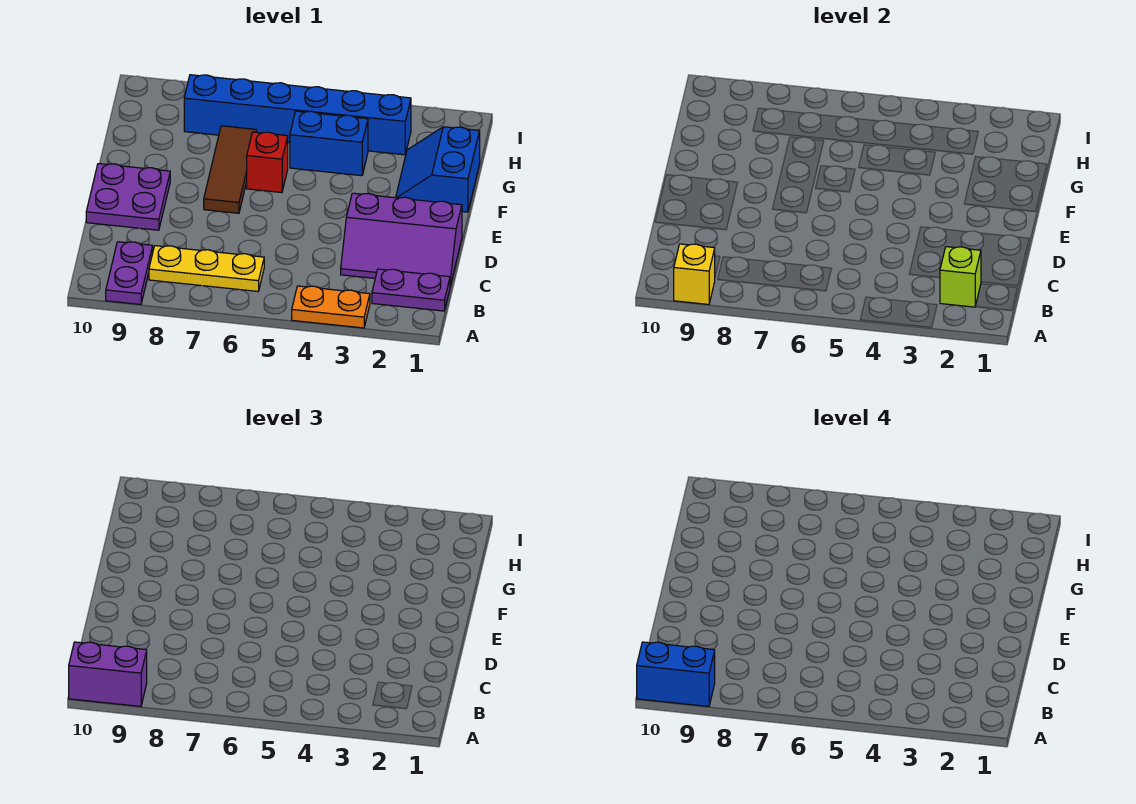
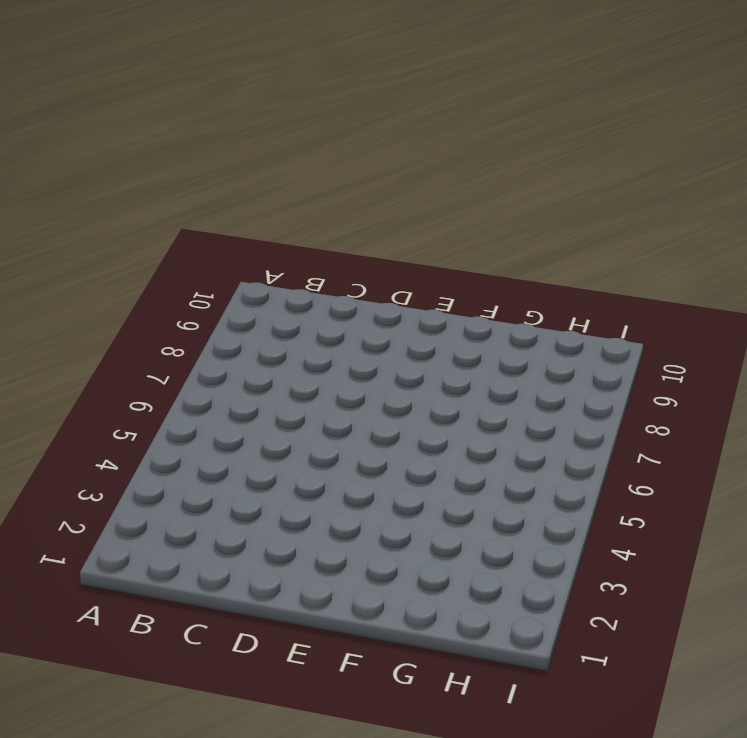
none -> orange plate A3:A4 level 1
none -> purple plate A9:B9 level 1
none -> purple plate B1:B2 level 1

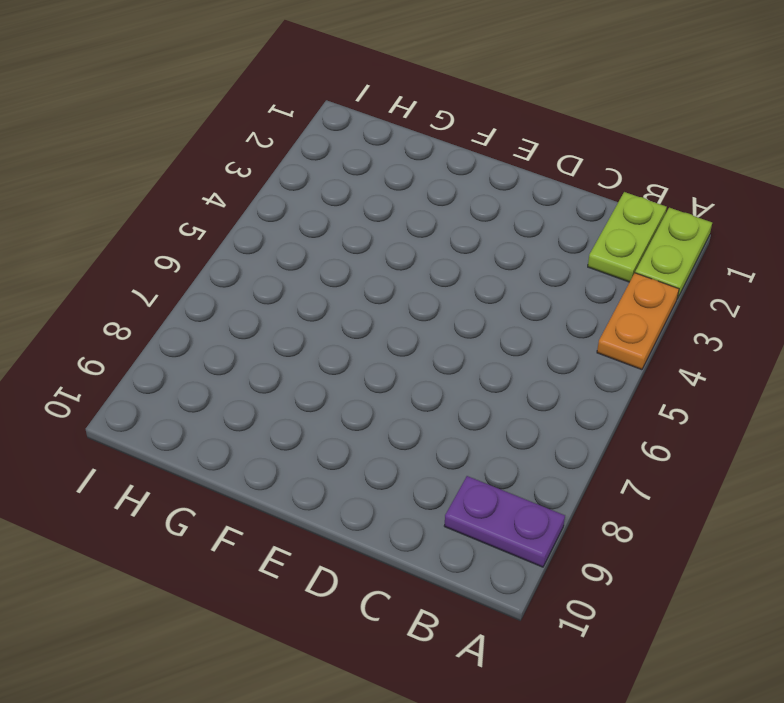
lime plate A1:A2 level 1 -> none
lime plate B1:B2 level 1 -> purple plate B1:B2 level 1
none -> yellow plate B6:B8 level 1
none -> purple slope C1:D3 level 1 top D
none -> purple plate D9:E10 level 1

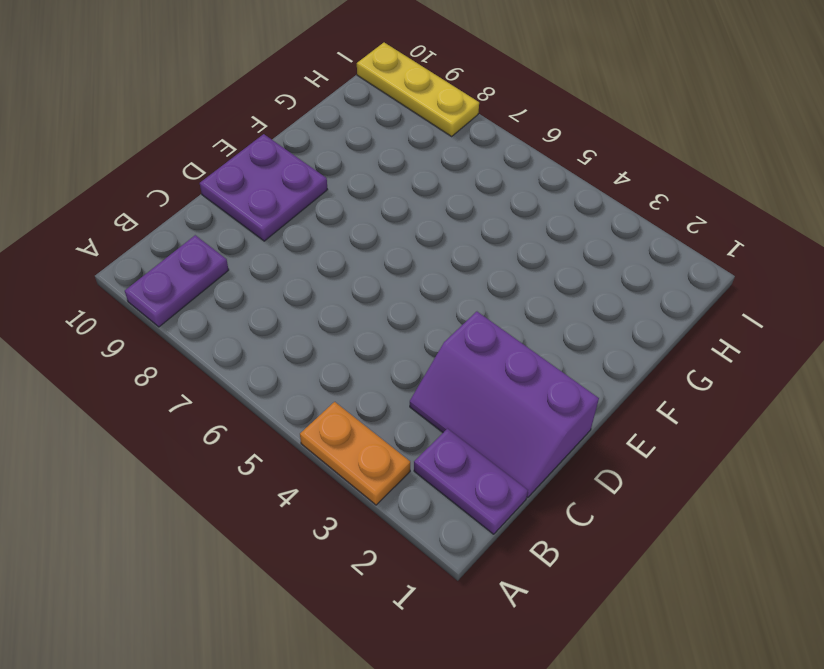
yellow plate I8:I10 level 1 -> yellow plate B6:B8 level 1
none -> brown tile E7:G7 level 1
none -> blue slope F1:G2 level 1 top 1
none -> red brick F6 level 1

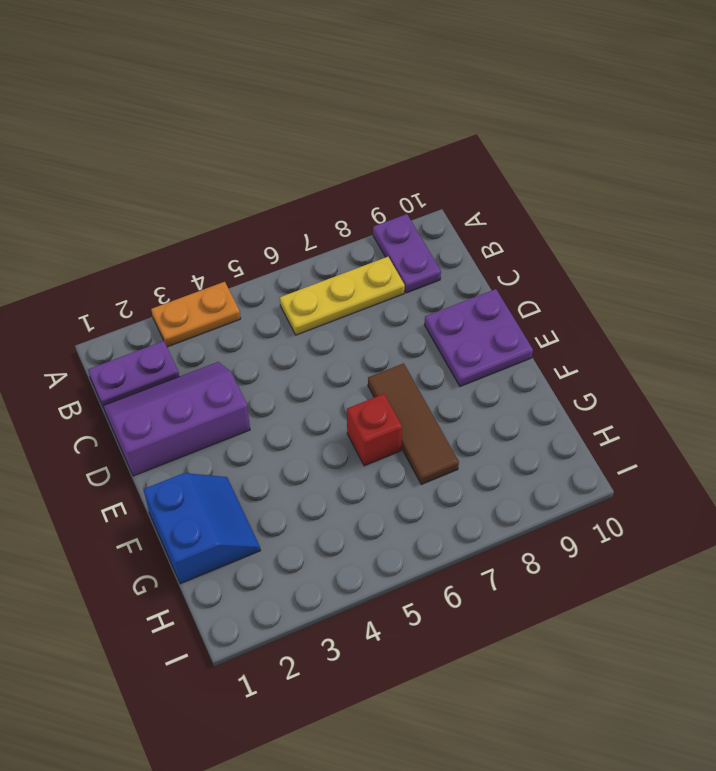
none -> blue brick G4:G5 level 1
none -> blue brick H3:H8 level 1
none -> yellow brick A9 level 2

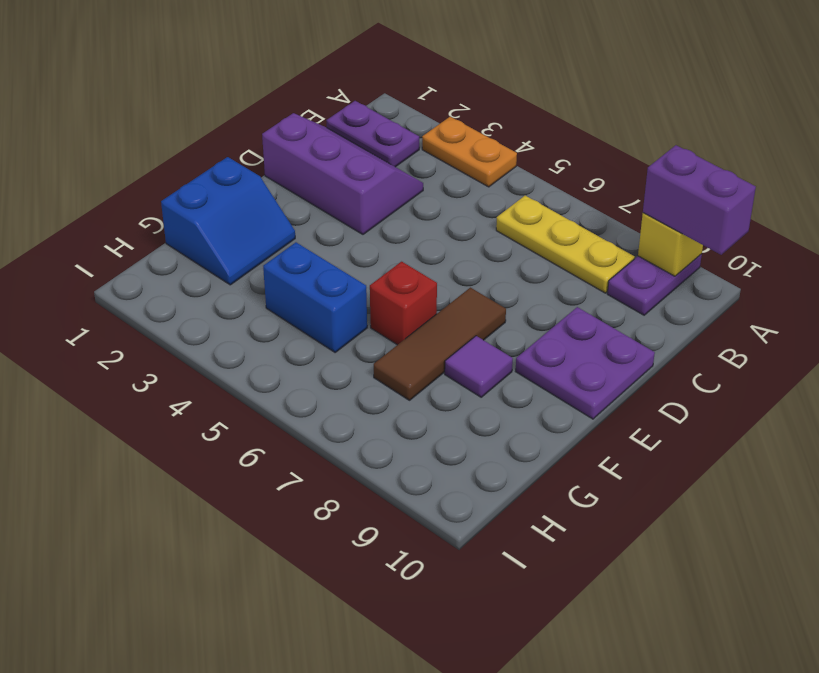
purple tile F8 level 1 -> none
none -> blue brick H3:H8 level 1
none -> lime brick B2 level 2
none -> blue brick A9:A10 level 4

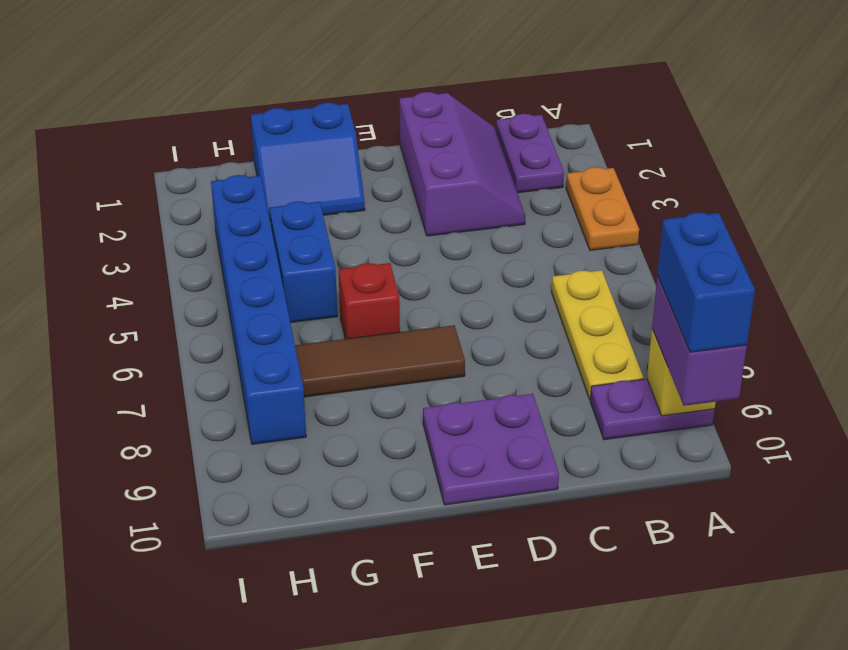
none -> lime brick B2 level 2

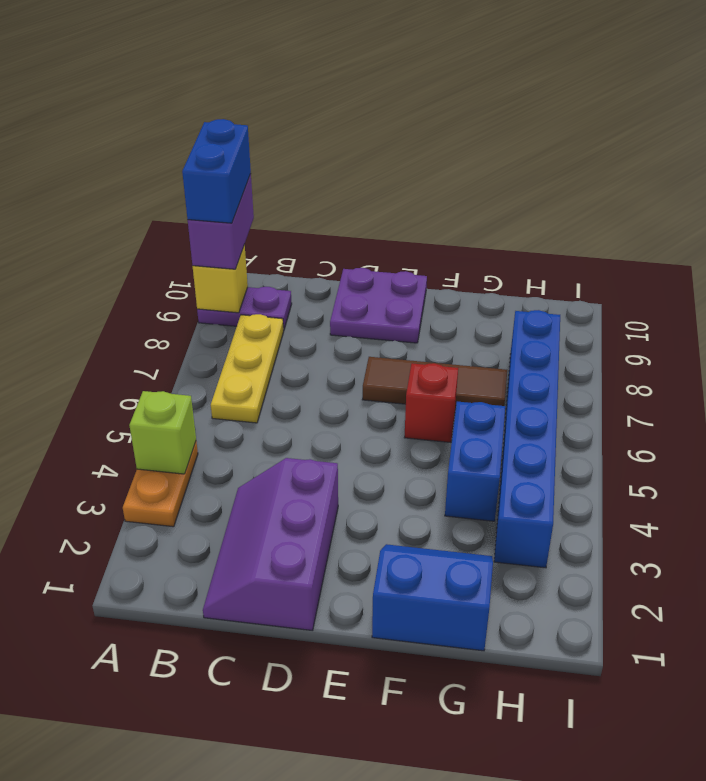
lime brick A4 level 2 -> lime brick B2 level 2
none -> purple plate B1:B2 level 1

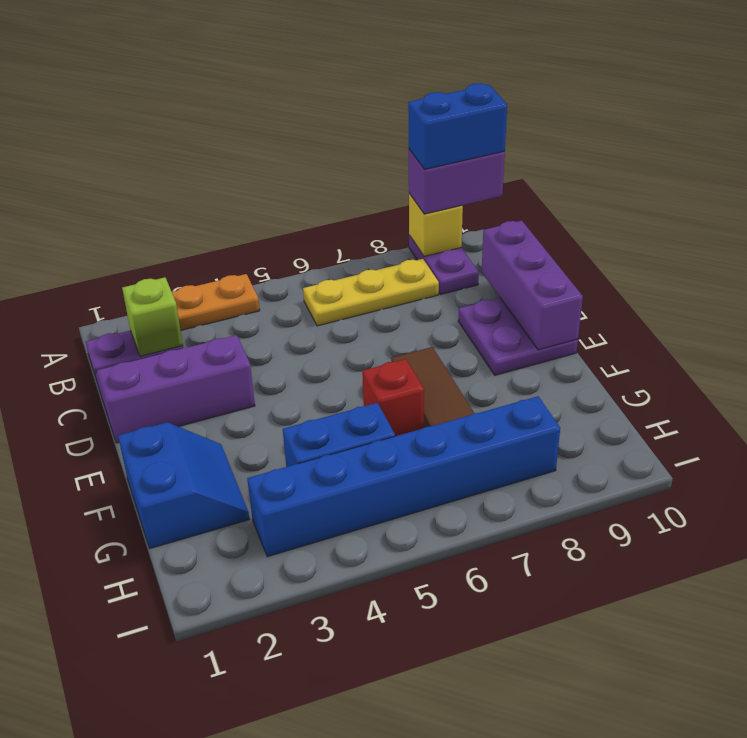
purple brick C10:E10 level 2 -> none

